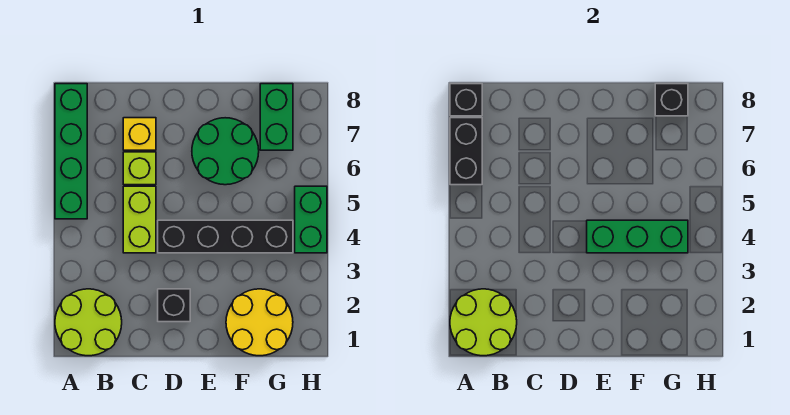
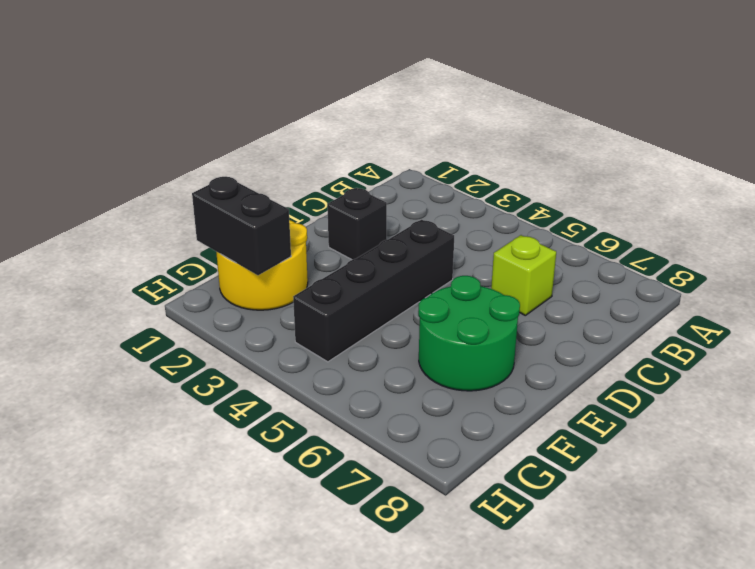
black brick G1:G2 level 2 -> black brick A6:A7 level 2
none -> lime round brick A1:B2 level 1
none -> green brick A5:A8 level 1
none -> lime brick C4:C5 level 1

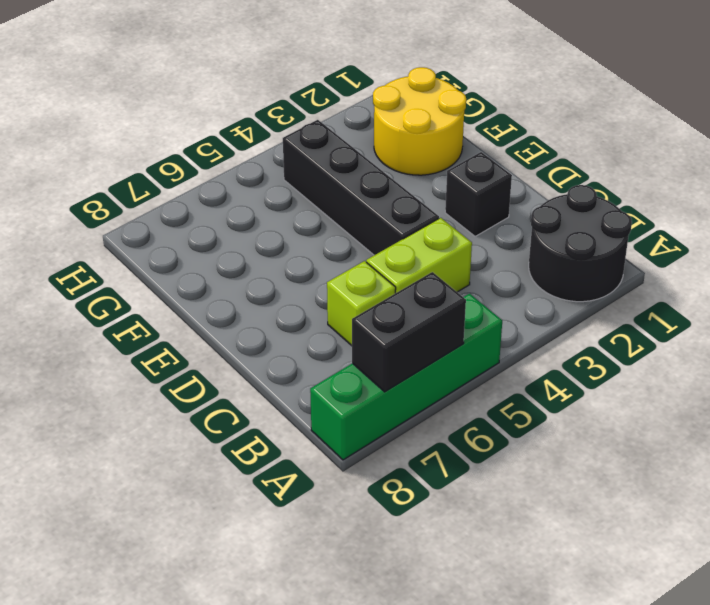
black round brick A1:B2 level 1 -> lime round brick A1:B2 level 1
none -> yellow brick C7 level 1
none -> green round brick E6:F7 level 1
none -> green brick G7:G8 level 1

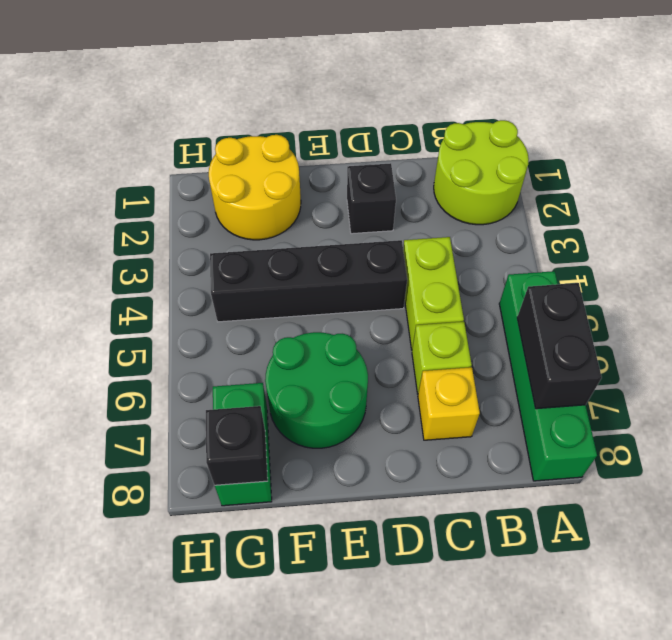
none -> green brick H4:H5 level 1
none -> lime round brick A1:B2 level 2
none -> black brick A8 level 2

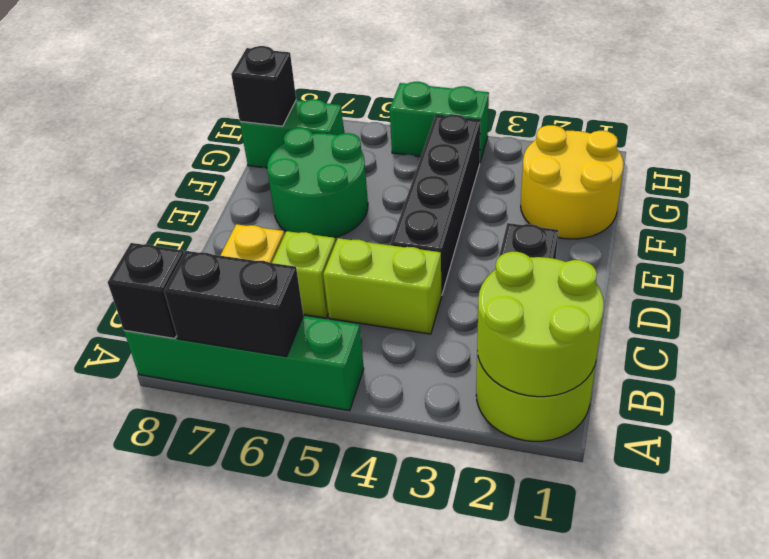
none -> green brick E4:G4 level 2

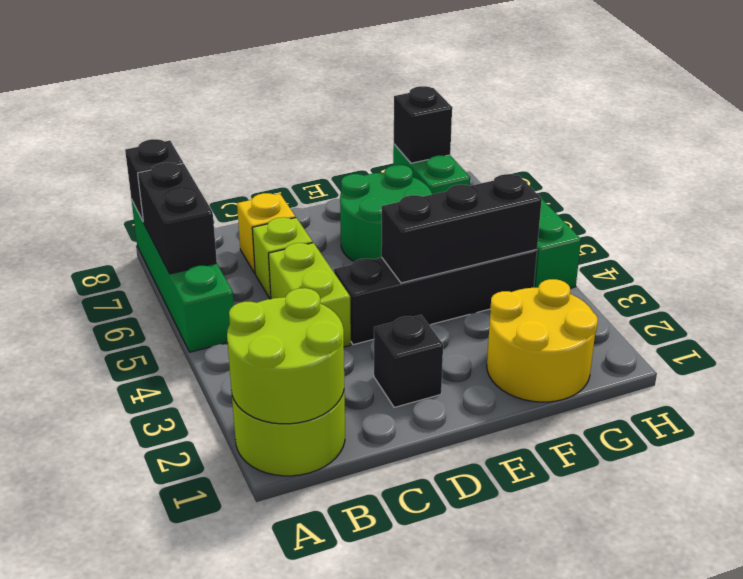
black brick E4:G4 level 2 -> green brick E4:G4 level 2

